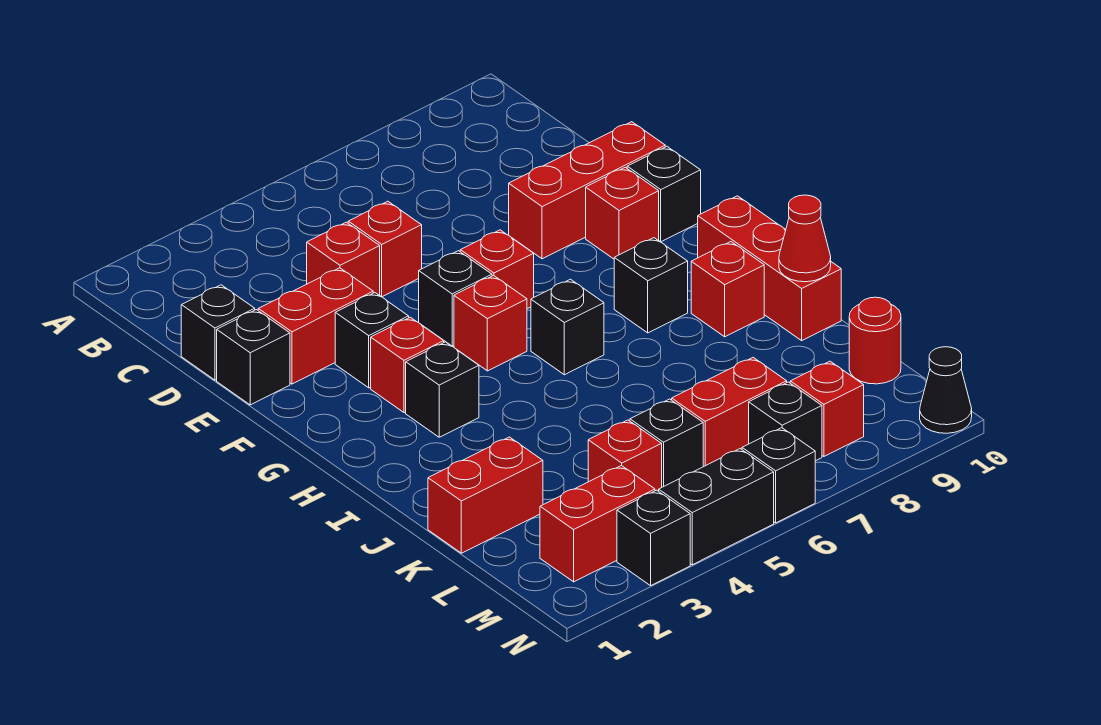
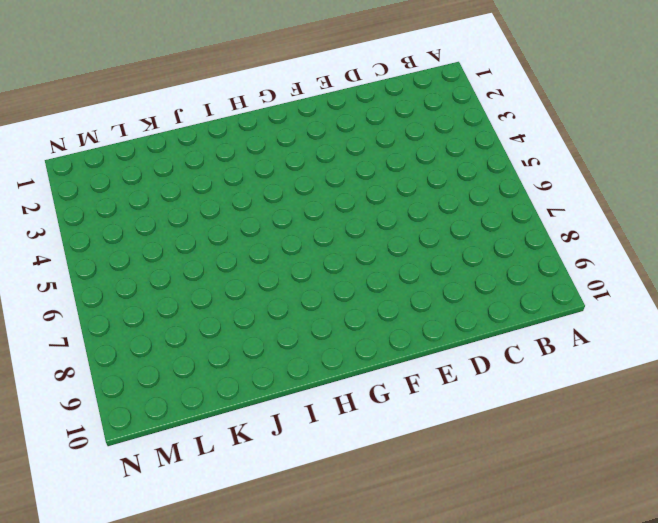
none -> black brick D1 level 1
none -> red brick D4 level 1
none -> red brick D5 level 1
none -> black brick E1 level 1

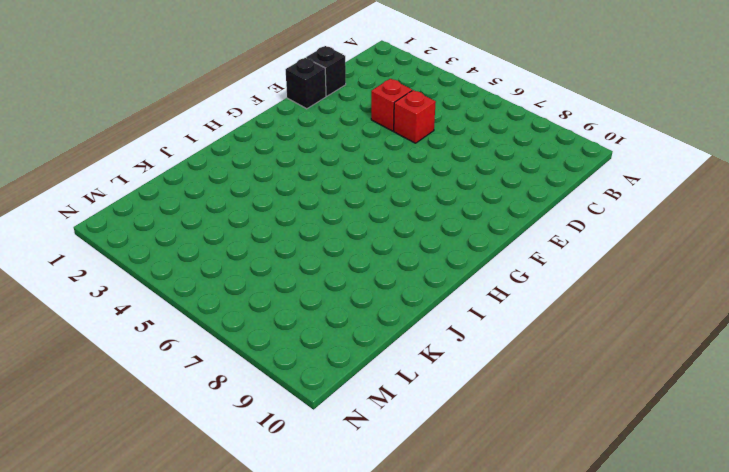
none -> red brick E2:E3 level 1
none -> red brick E8:E10 level 1
none -> black brick F3 level 1
none -> black brick F5 level 1

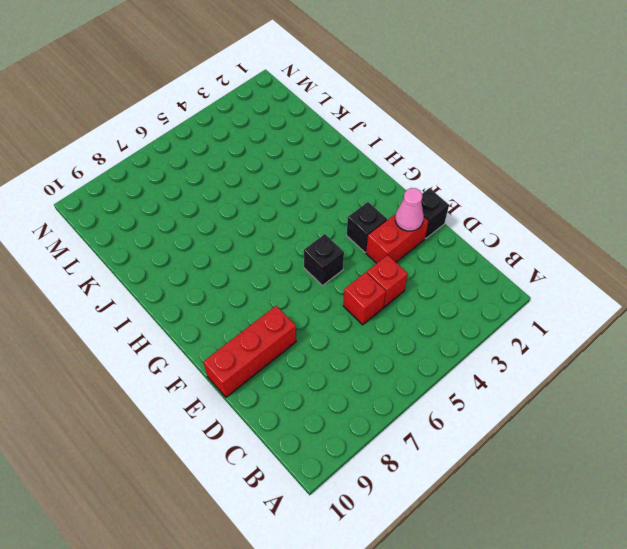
pink cone E2 level 2 -> none
none -> black brick D1 level 1
none -> red brick F6 level 1
none -> red brick F9 level 1
none -> black brick F10 level 1

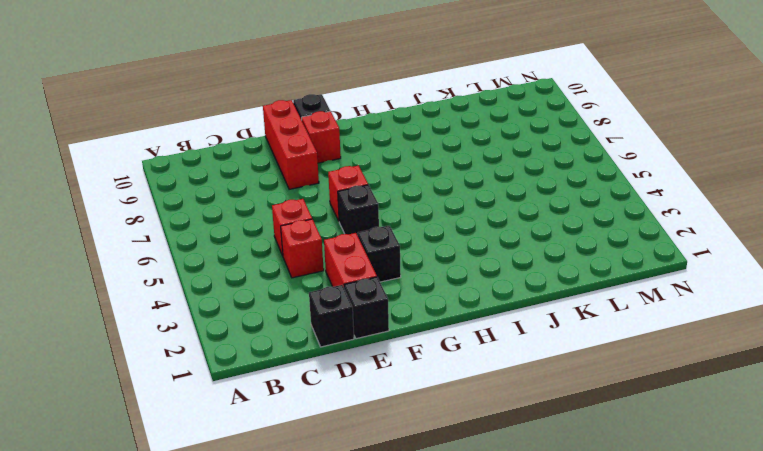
none -> red brick G3 level 1
none -> red brick G5 level 1
none -> black brick H3 level 1
none -> black brick H6 level 1

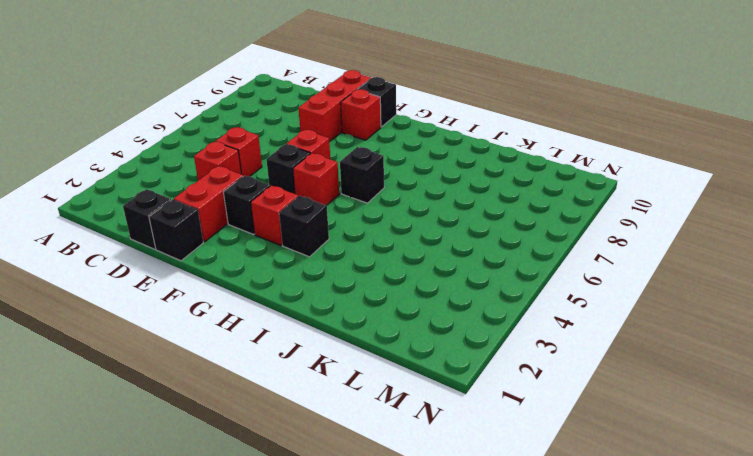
none -> black brick H8 level 1
none -> red brick H10:J10 level 1
none -> red brick I9 level 1
none -> red brick K1:K2 level 1

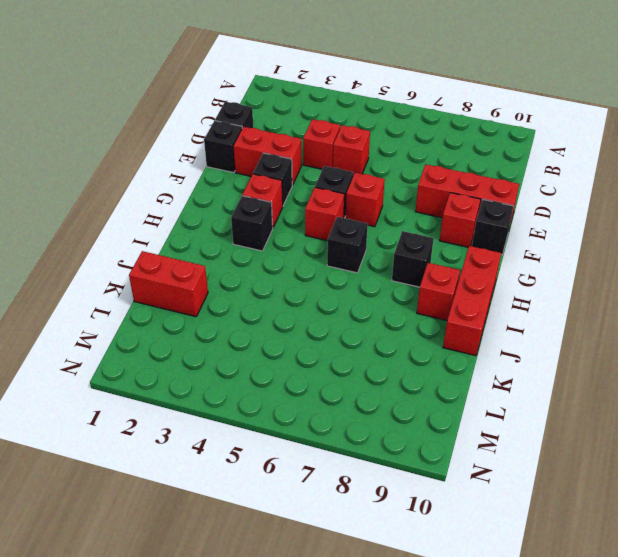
none -> red brick L4 level 1
none -> black brick L5 level 1
none -> red brick L6:L7 level 1
none -> red round brick L10 level 1

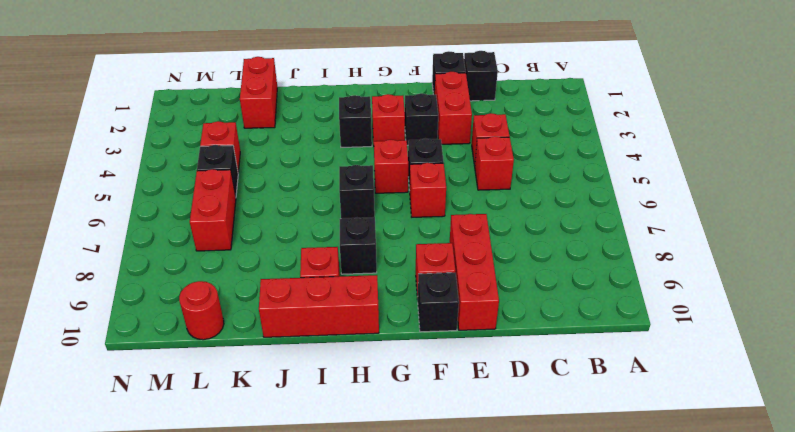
none -> red brick M2:M3 level 1
none -> black brick M7 level 1
none -> red brick M8 level 1
none -> black brick N3 level 1

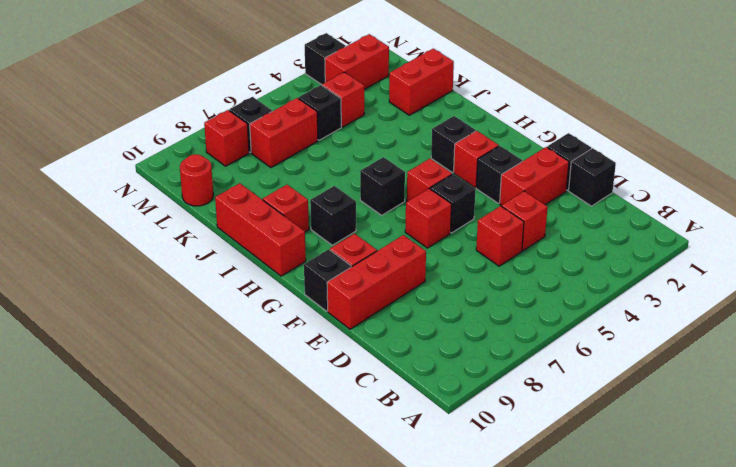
none -> black brick N4:N5 level 1
none -> black brick N6 level 1
none -> black cone N10 level 1
none -> red cone J10 level 2

